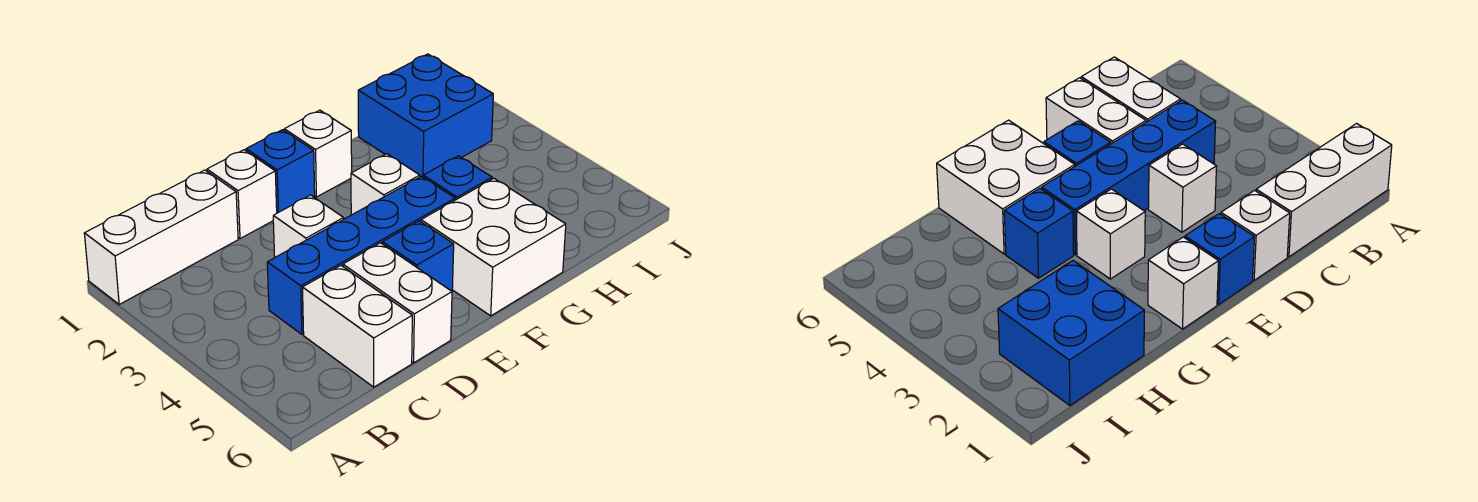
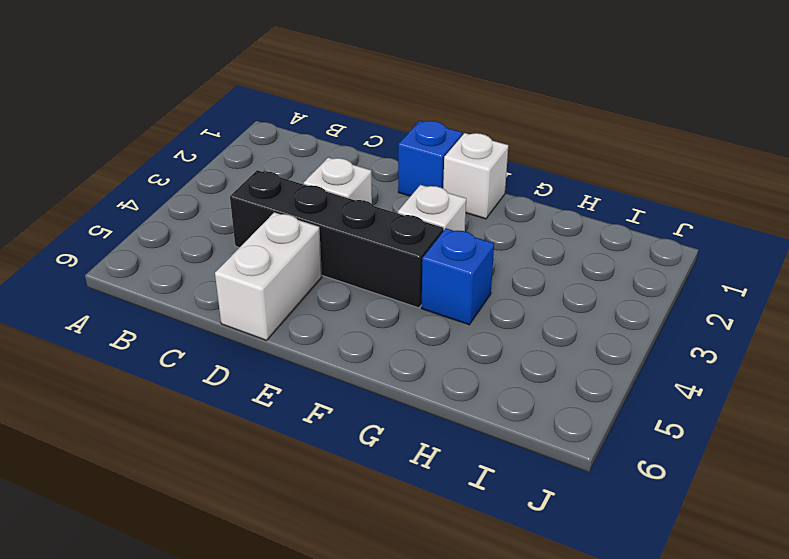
black brick C4:F4 level 1 -> blue brick C4:F4 level 1
none -> white brick A1:C1 level 1
none -> white brick C5:C6 level 1
none -> white brick D1 level 1

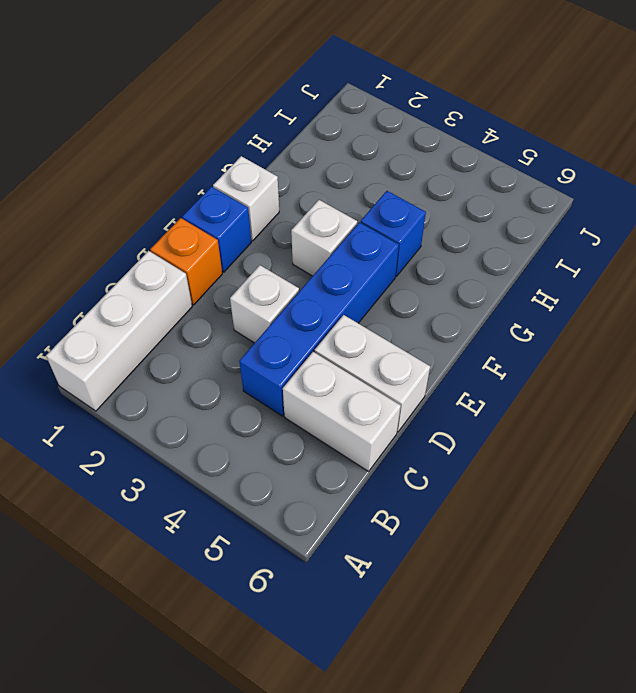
orange brick D1 level 1 -> white brick D1 level 1
none -> blue brick E5 level 1
none -> white brick F5:G6 level 1
none -> blue brick H1:I2 level 1

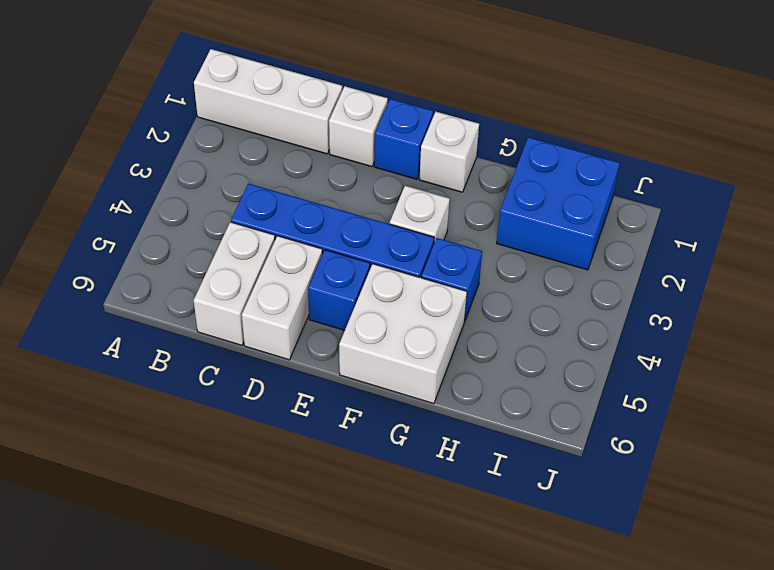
none -> white brick D3 level 1

